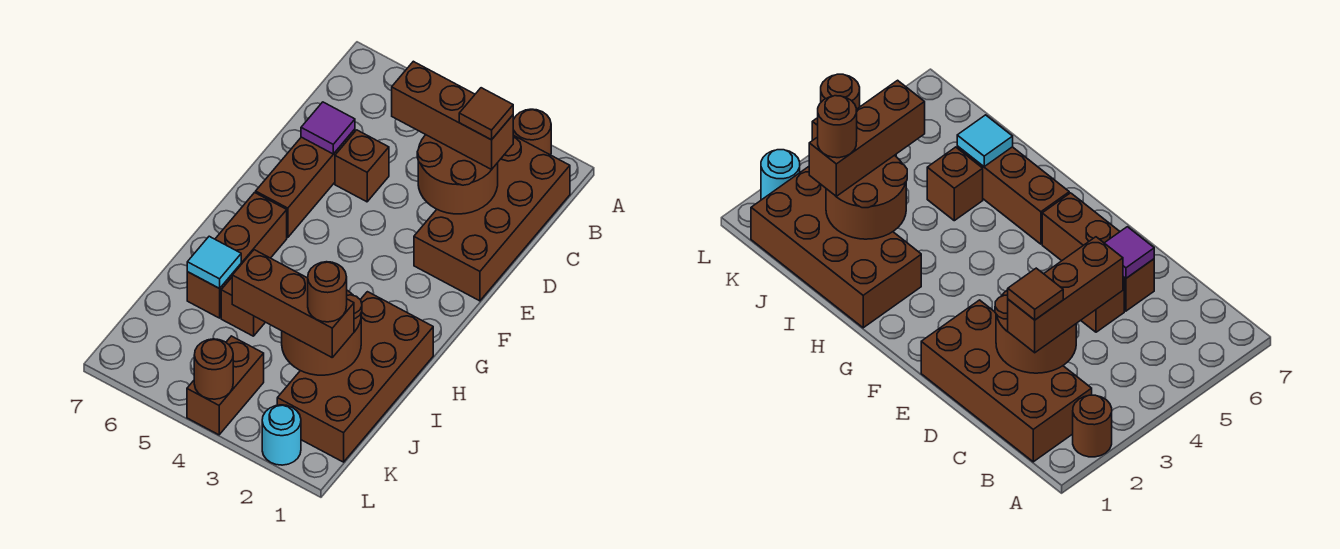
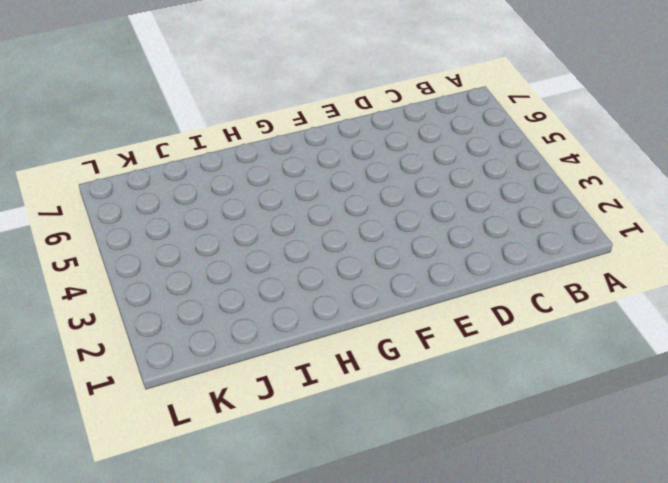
none -> brown round brick A2 level 1
none -> brown brick B1:E2 level 1
none -> brown brick D5 level 1

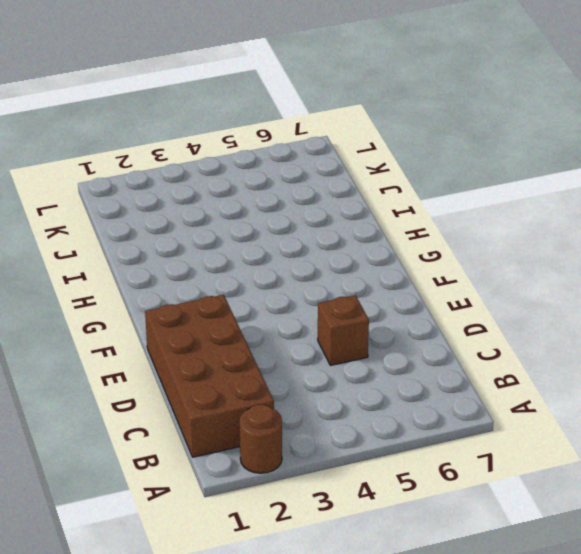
none -> brown brick D6:F6 level 1
none -> brown brick G6:I6 level 1
none -> brown brick H1:K2 level 1

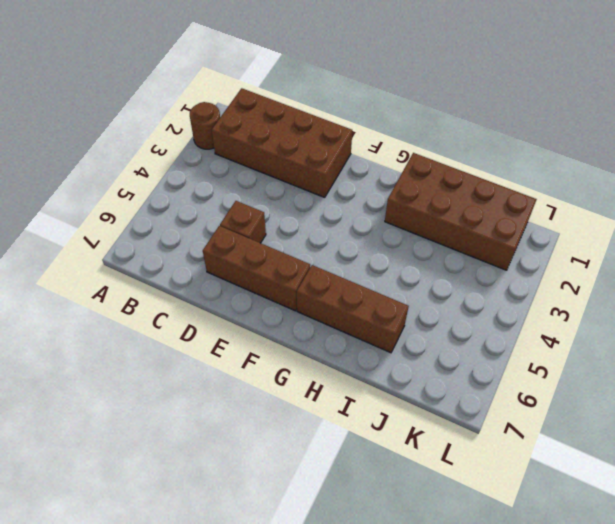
none -> brown brick I5 level 1
none -> brown brick K4:L4 level 1
none -> cyan round brick L2 level 1

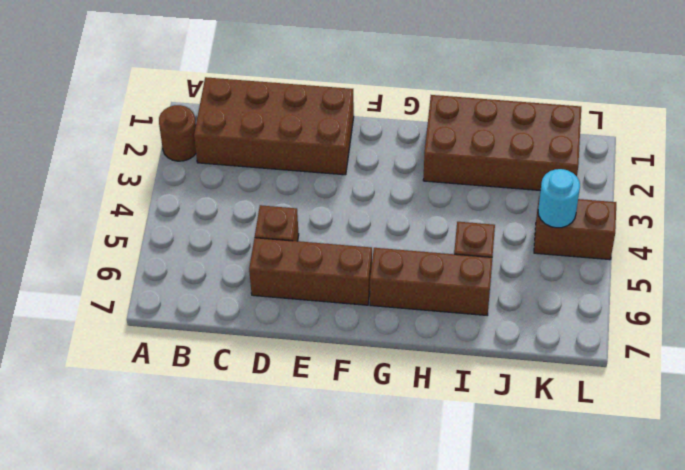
cyan round brick K4 level 2 -> cyan round brick L2 level 1
none -> brown round brick C2:D3 level 2
none -> purple tile D6 level 2
none -> brown round brick I2:J3 level 2

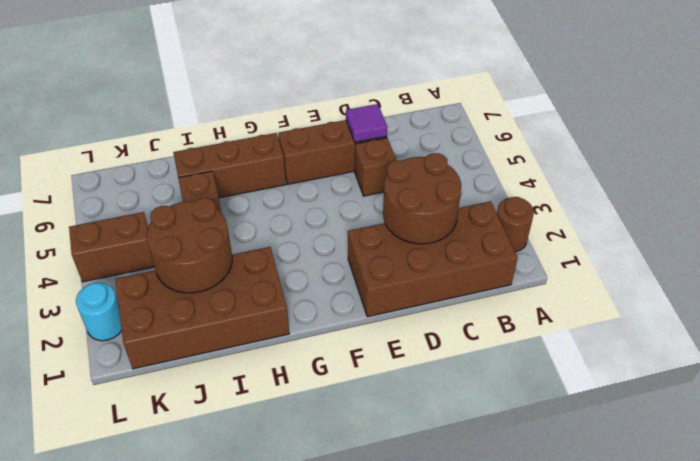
none -> cyan tile I6 level 2
none -> brown round brick L4 level 2
none -> brown brick C2:C4 level 3

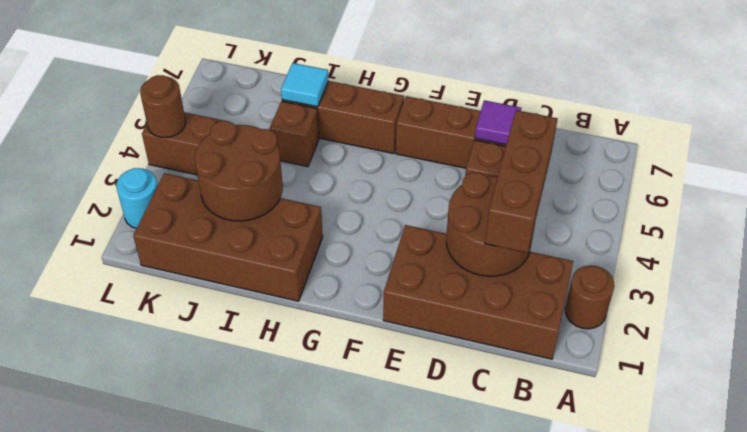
none -> brown brick J2:J4 level 3
none -> brown tile C2 level 4
none -> brown round brick J2 level 4

